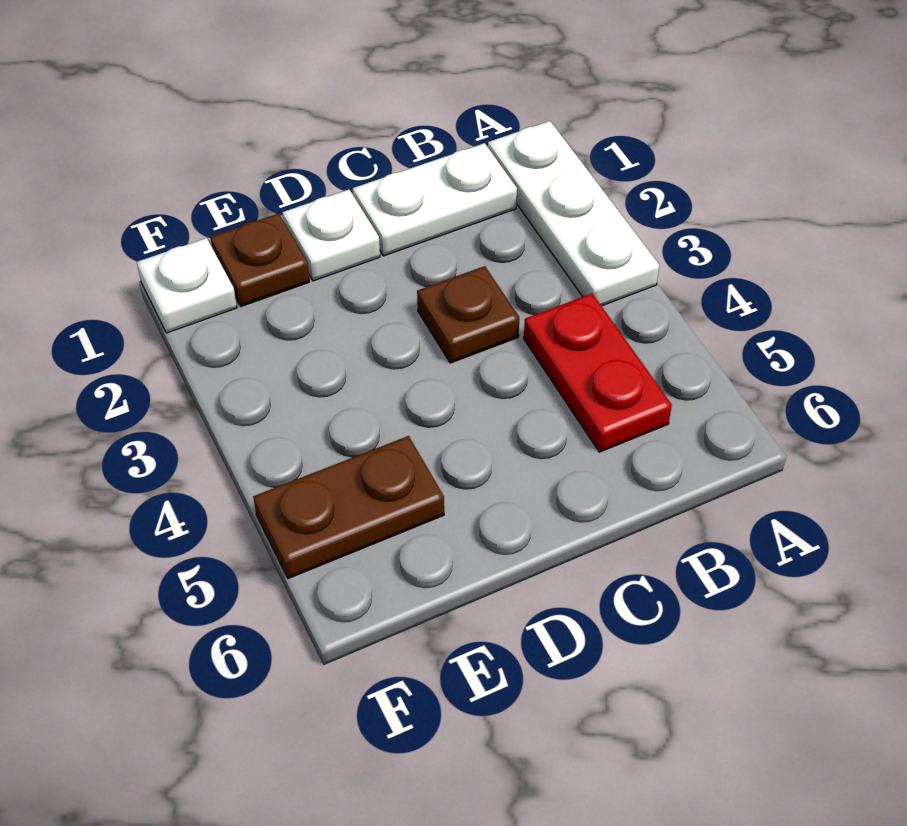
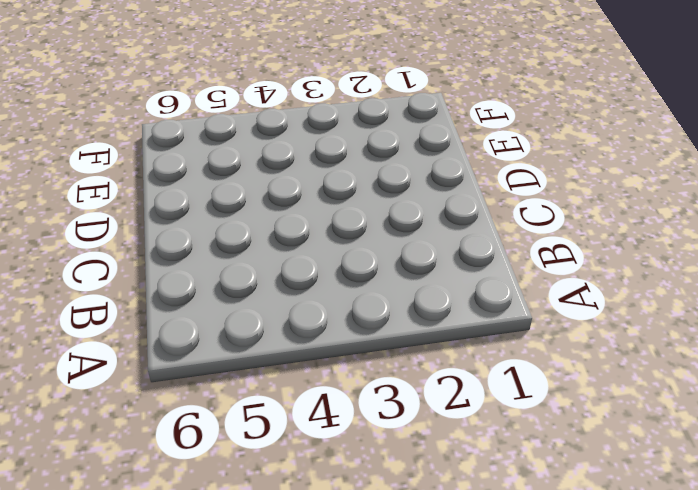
none -> white plate A1:A3 level 1
none -> white plate B1:C1 level 1

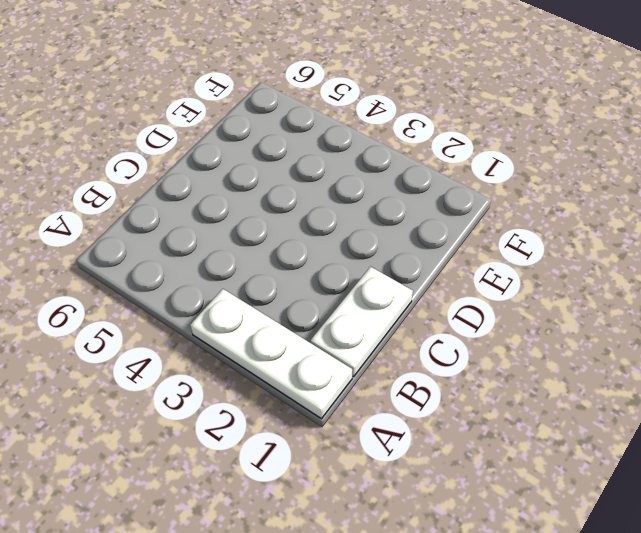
none -> red plate B4:B5 level 1
none -> brown plate C3 level 1

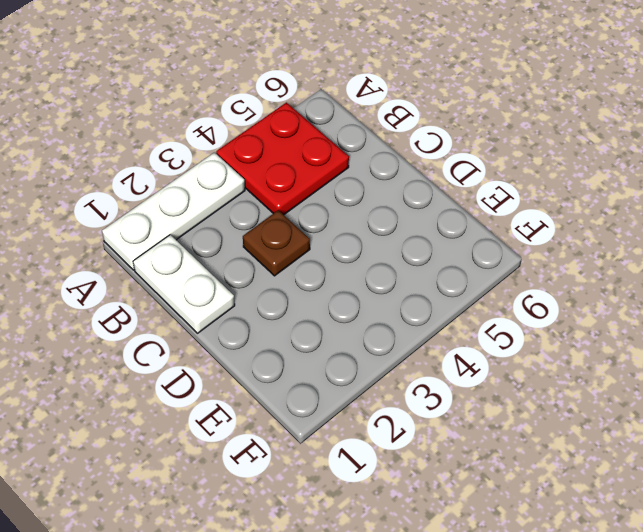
red plate A4:B5 level 1 -> red plate B4:B5 level 1
none -> white plate D1 level 1
none -> brown plate E1 level 1

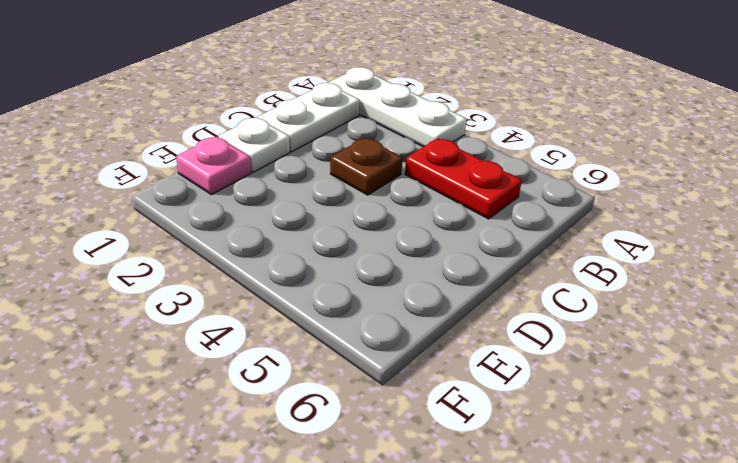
pink plate E1 level 1 -> brown plate E1 level 1
none -> brown plate E5:F5 level 1
none -> white plate F1 level 1

